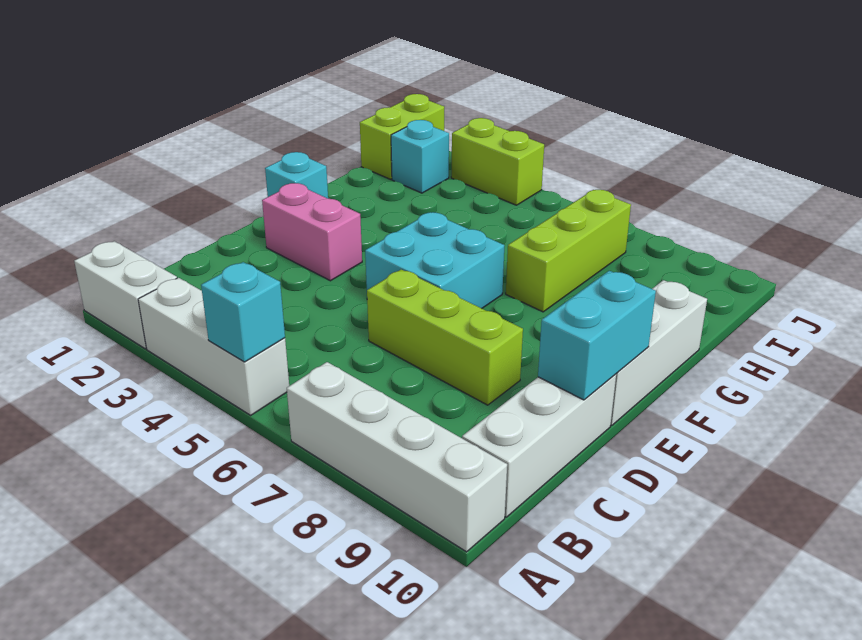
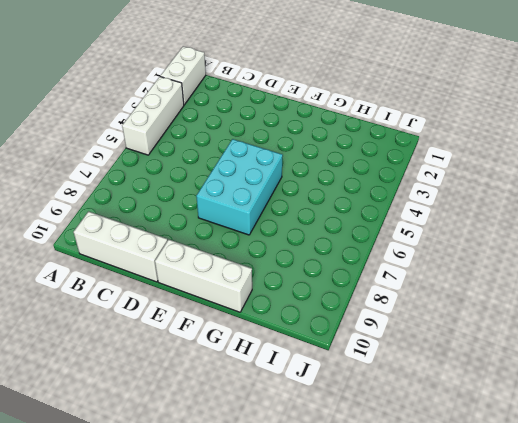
cyan brick E5:F7 level 1 -> cyan brick E5:F6 level 1
none -> white brick A7:A10 level 1
none -> lime brick D6:D8 level 1
none -> pink brick E2:E3 level 1

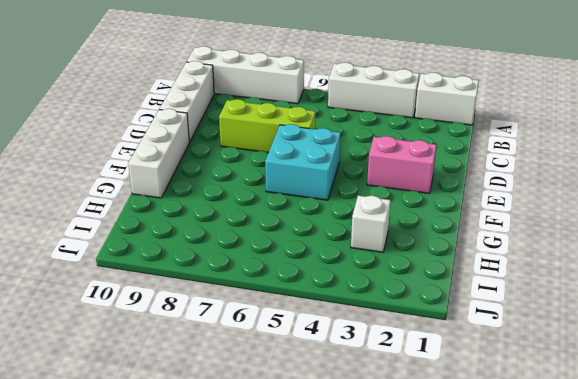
white brick H3 level 1 -> none
none -> cyan brick F1 level 1
none -> lime brick G7:I7 level 1
none -> lime brick I1:J1 level 1

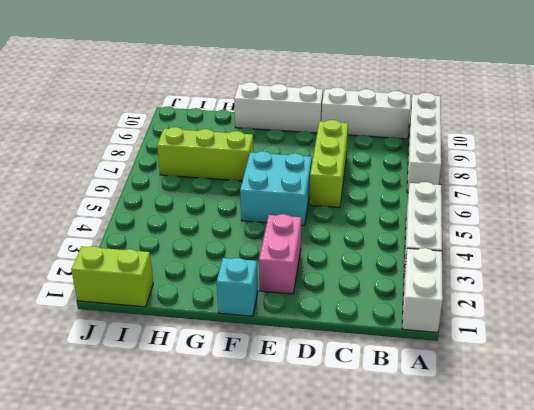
none -> cyan brick I2 level 1
none -> lime brick J3:J4 level 1
none -> cyan brick A5 level 2

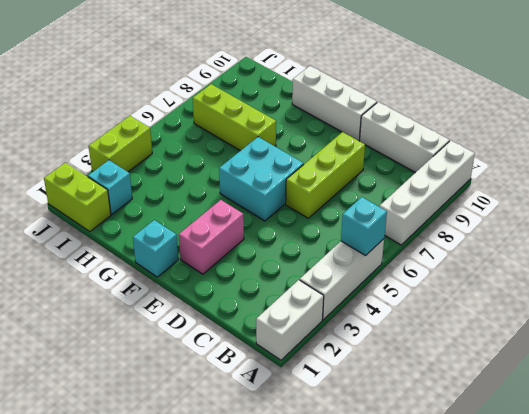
none -> cyan brick D10:E10 level 2

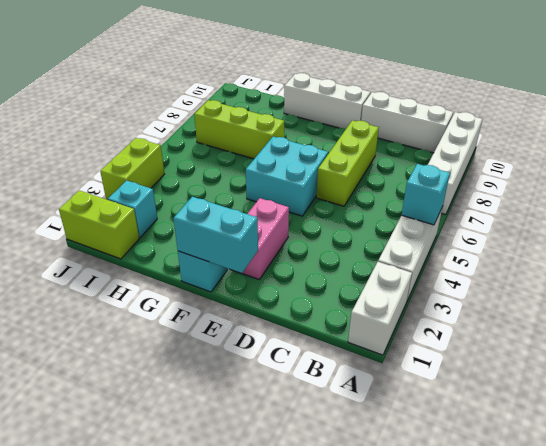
cyan brick E1:F1 level 2 -> cyan brick D10:E10 level 2

